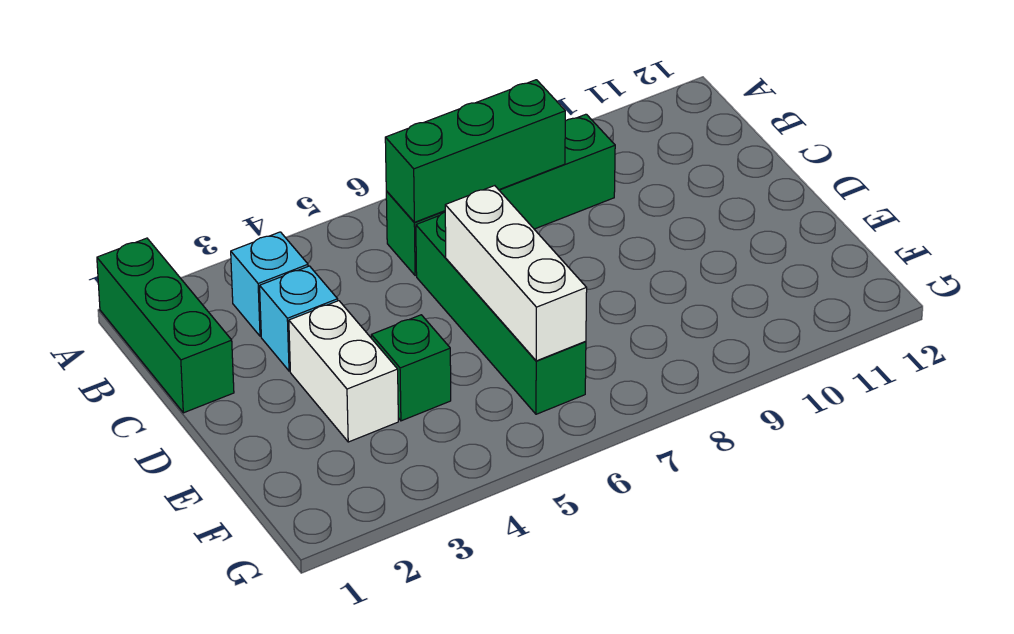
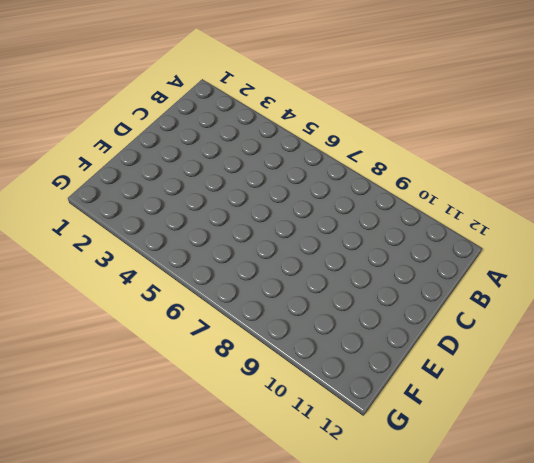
none -> green brick A1:C1 level 1
none -> cyan brick B3 level 1

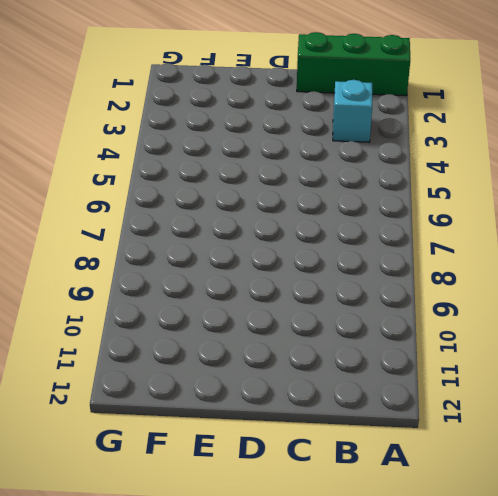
none -> green brick B6:B9 level 1
none -> cyan brick C3 level 1

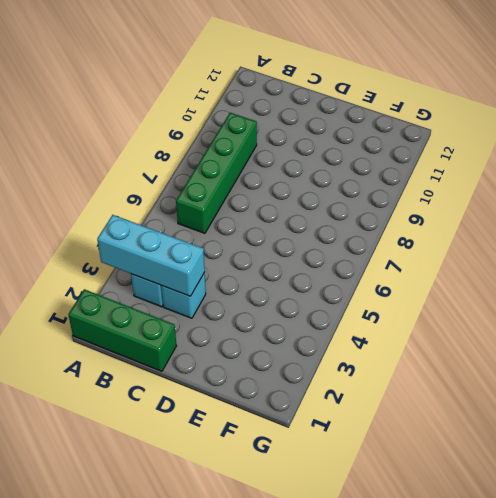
cyan brick A3:C3 level 2 -> none
none -> green brick C6:F6 level 1
none -> white brick D3:E3 level 1

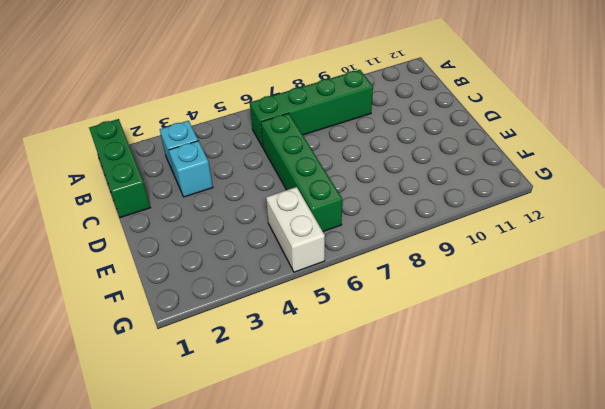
white brick F5:G5 level 1 -> white brick D3:E3 level 1
none -> green brick E4 level 1
none -> green brick B6:B8 level 2

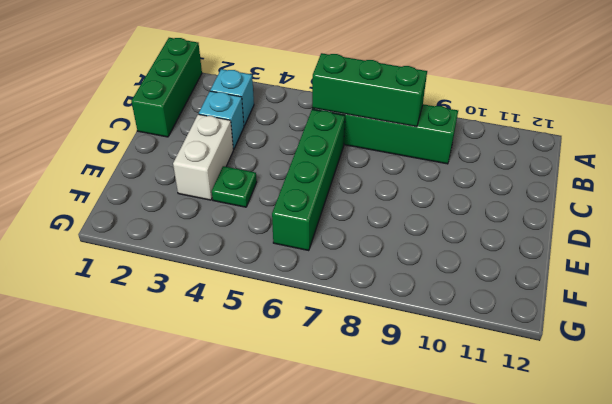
green plate E4 level 1 -> green brick E4 level 1
none -> white brick D6:F6 level 2

